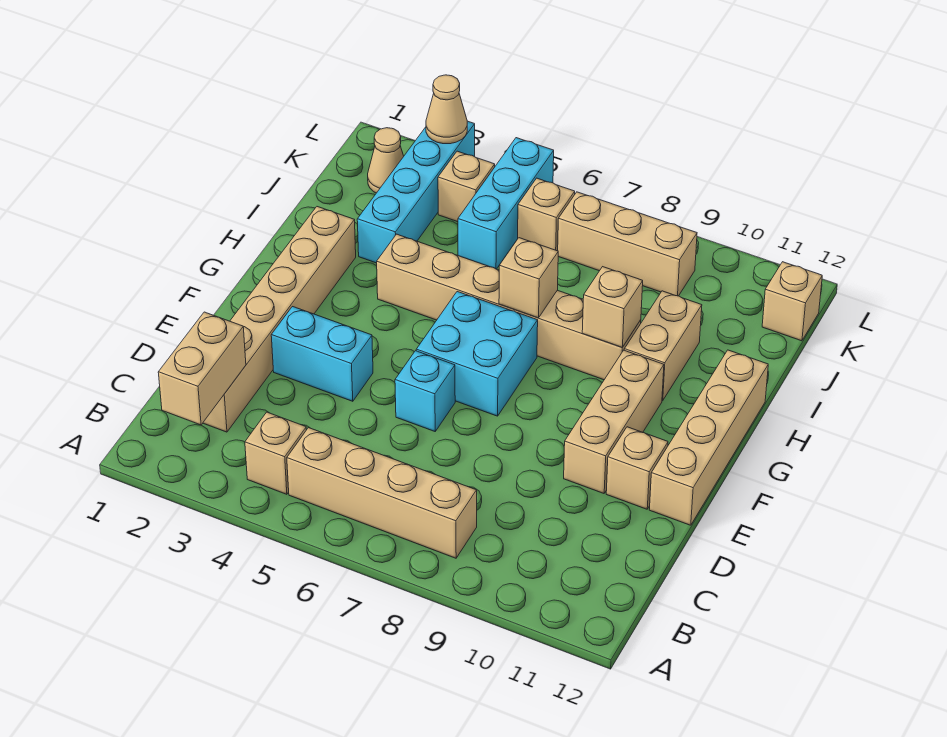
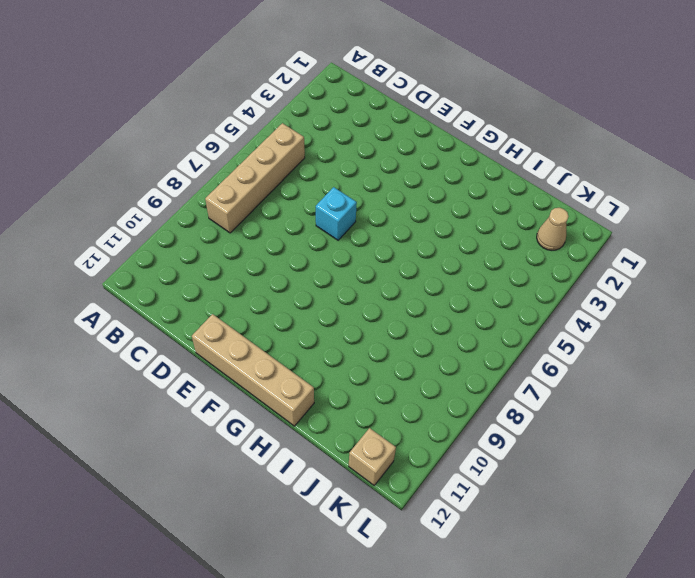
none -> tan brick B4 level 1
none -> tan brick C2:H2 level 1
none -> cyan brick E3:E4 level 1

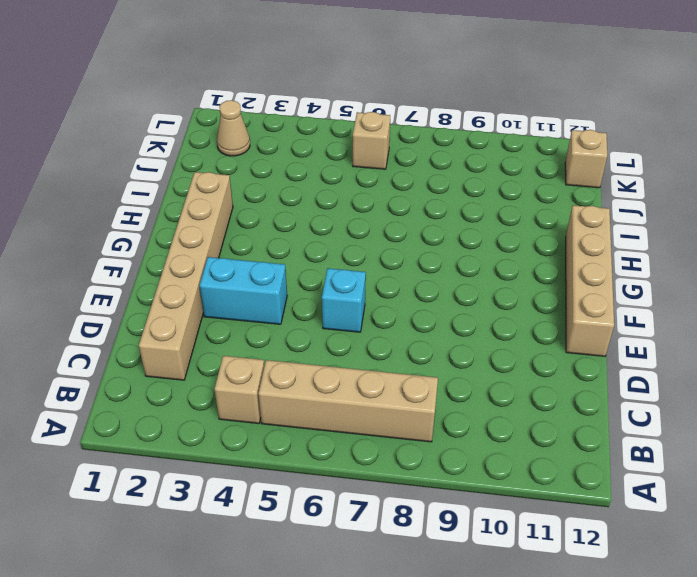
none -> tan brick E10:G10 level 1
none -> tan brick E11 level 1
none -> cyan brick F6:G7 level 1

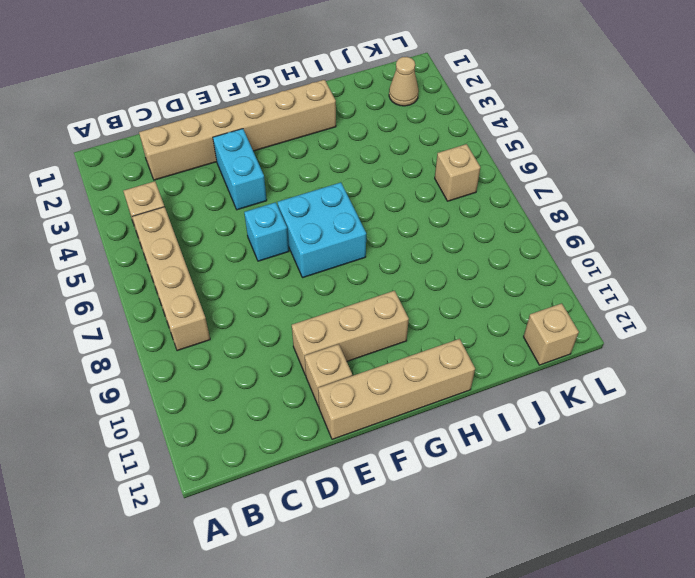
none -> tan brick H4:H9 level 1
none -> tan brick H10:I10 level 1
none -> cyan brick I3:L3 level 1

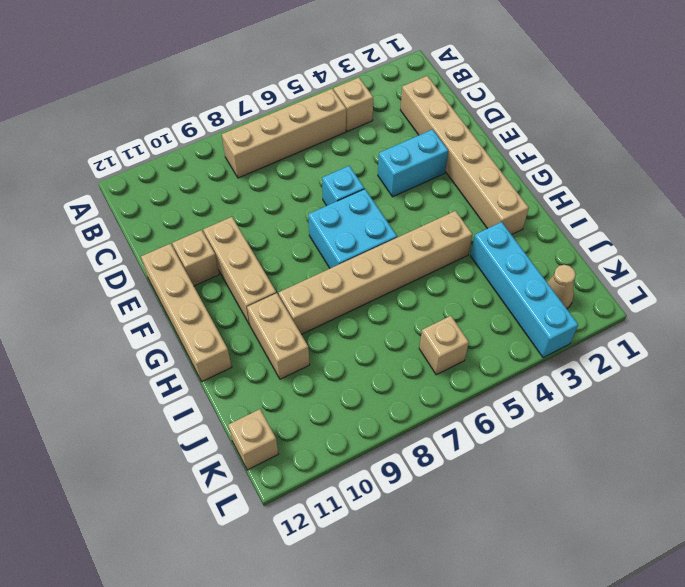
none -> cyan brick J5:L5 level 1
none -> tan brick K4 level 1
none -> tan brick K7:K9 level 1

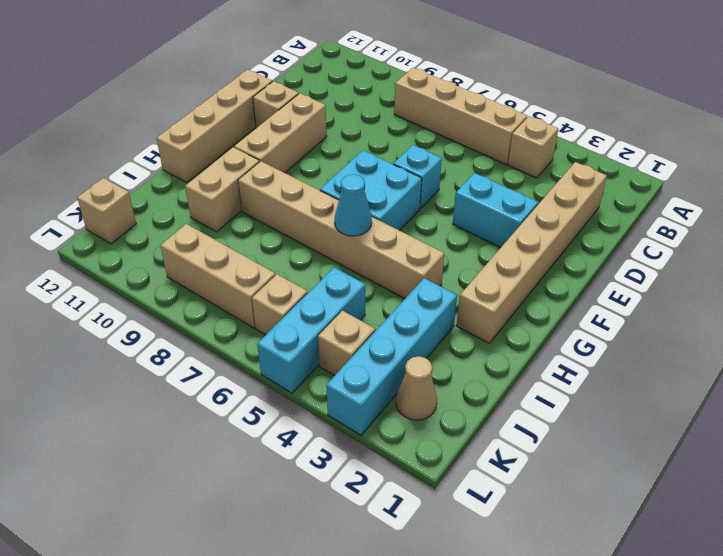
cyan cone H6 level 2 -> none
none -> tan brick B2:C2 level 2
none -> tan brick H7 level 2
none -> tan brick H9 level 2

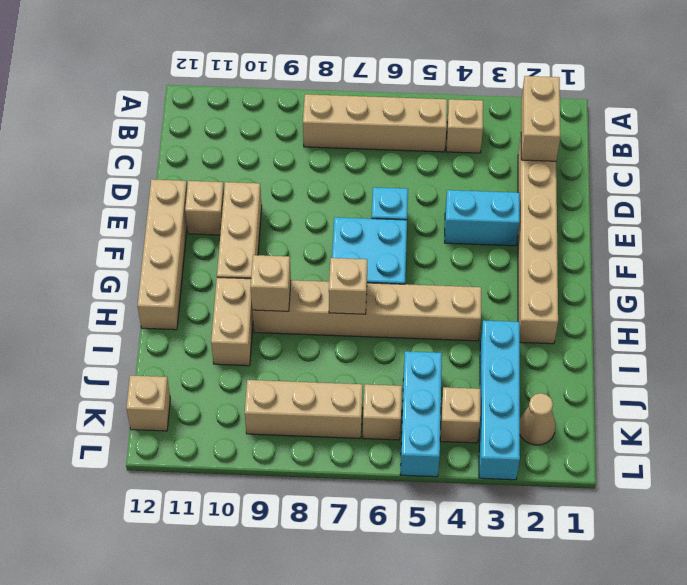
none -> tan cone L3 level 2

